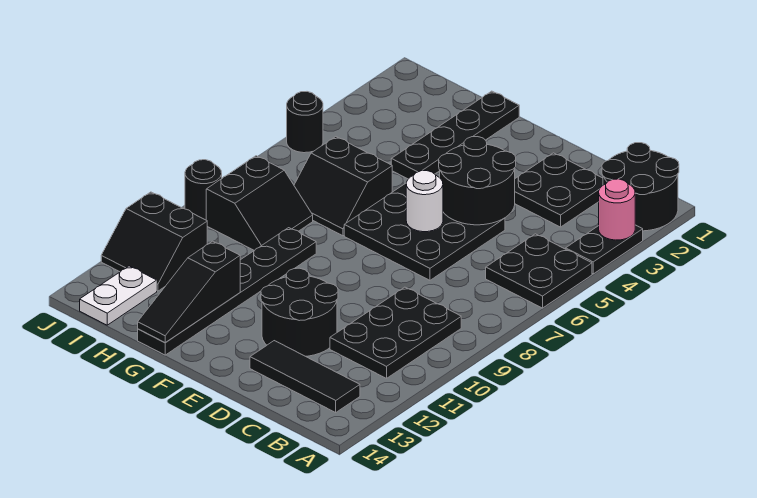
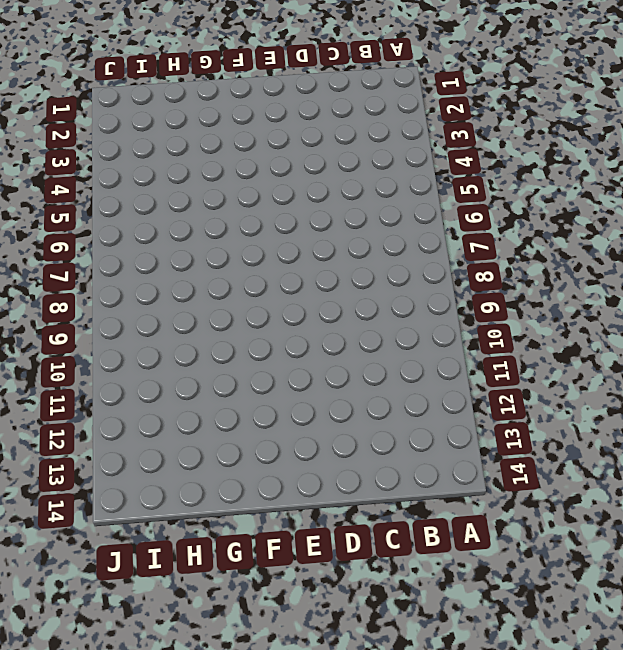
none -> black round brick A1:B2 level 1
none -> black plate A3:A4 level 1
none -> black plate A5:B6 level 1

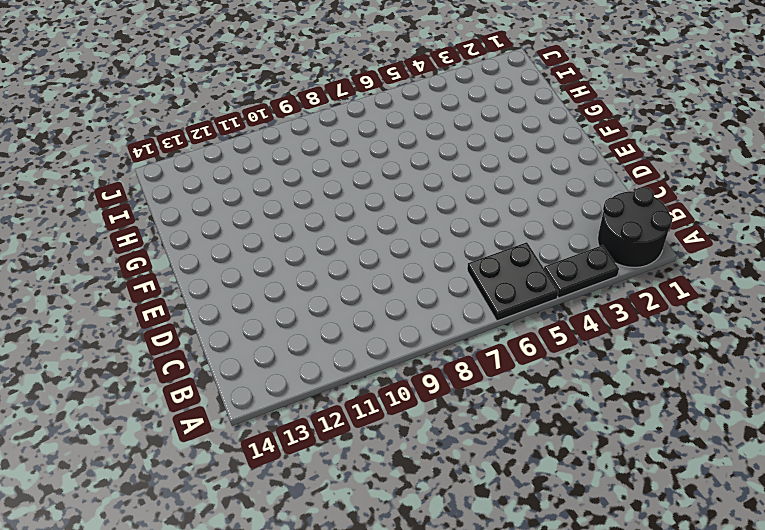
none -> black plate B9:C11 level 1
none -> black tile B13:D13 level 1
none -> black plate C2:D3 level 1

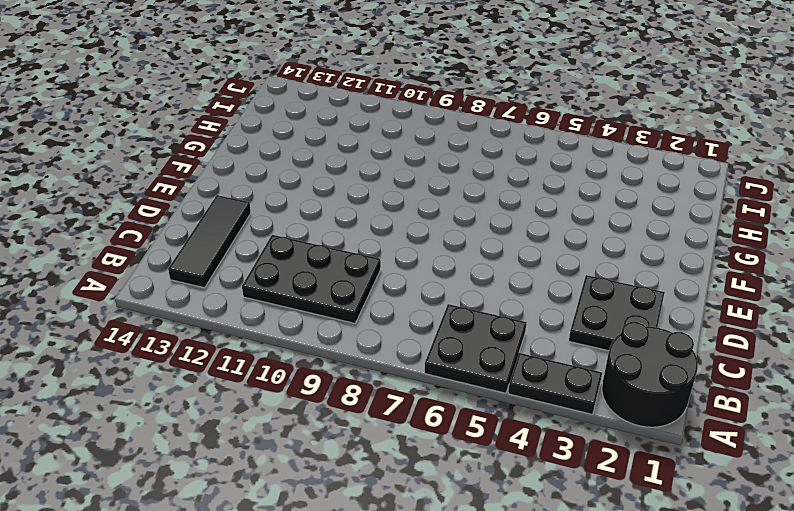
none -> black plate D5:F7 level 1
none -> black round brick D11:E12 level 1
none -> black plate G1:G4 level 1

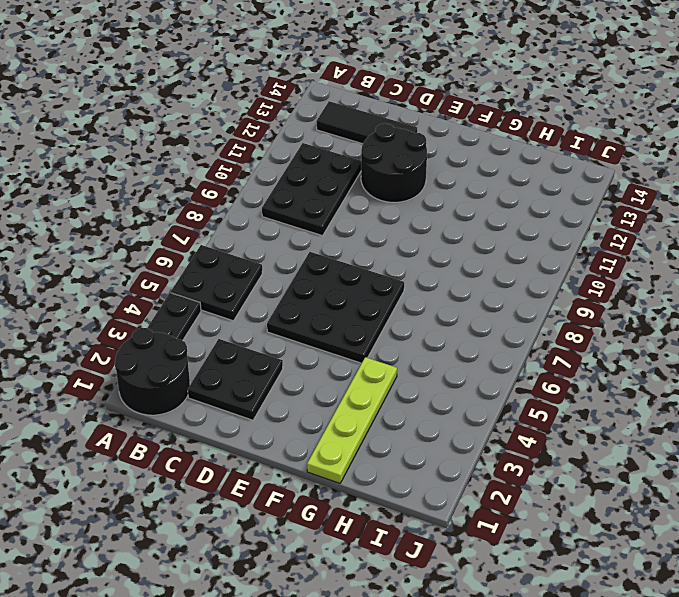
lime plate G1:G4 level 1 -> black plate G1:G4 level 1
none -> black slope G6:H7 level 1 top 6
none -> black plate G9:G14 level 1
none -> black slope H8:I9 level 1 top I

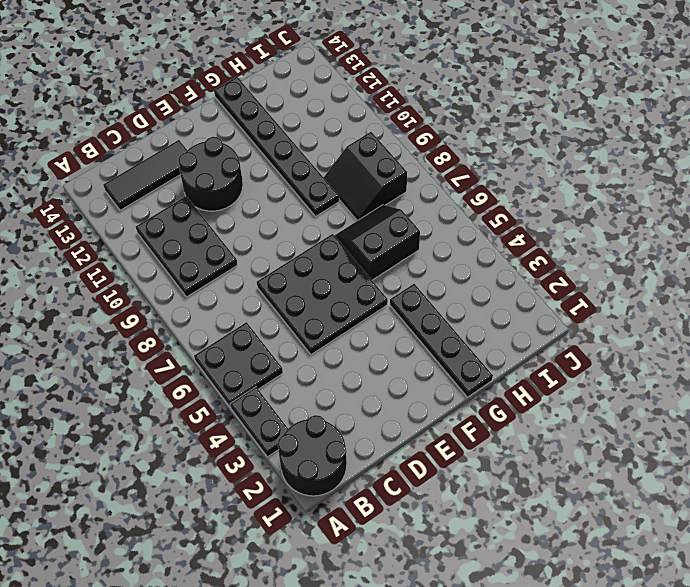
none -> black plate C2:D3 level 1
none -> black slope I11:J12 level 1 top 11
none -> white plate I13:I14 level 1

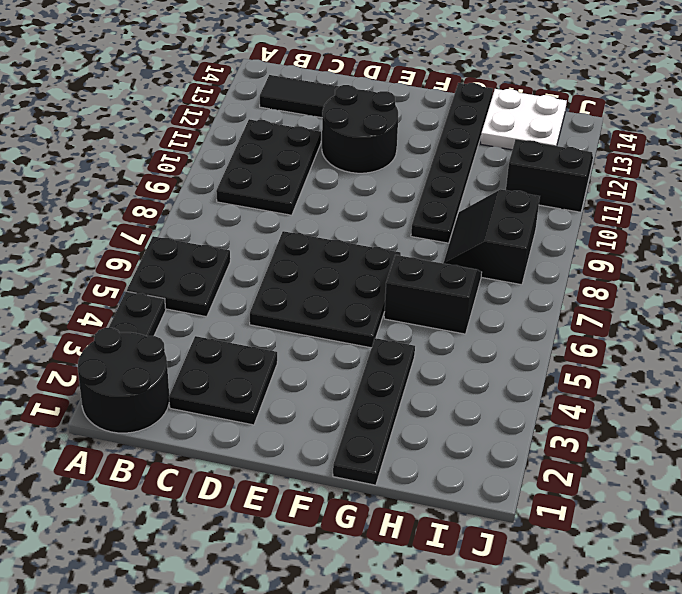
white plate H13:I14 level 1 -> white plate I13:I14 level 1
none -> black round brick J5 level 1
none -> black round brick J9 level 1
none -> pink round brick A3 level 2

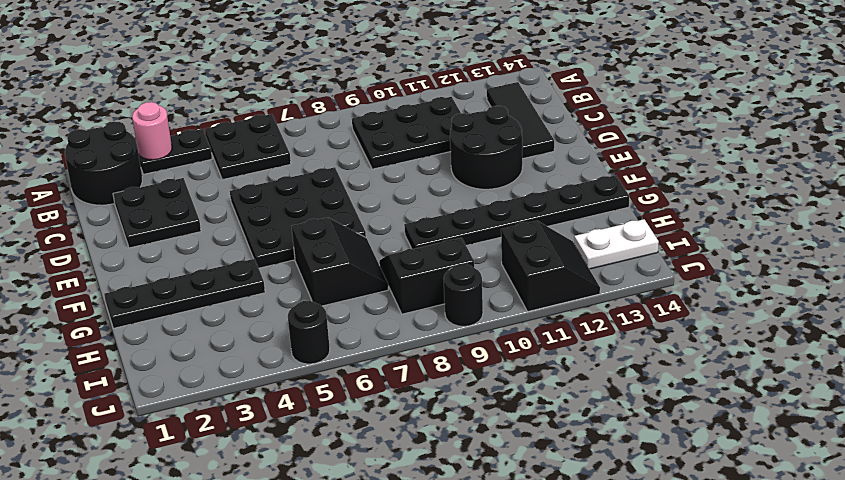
none -> black round brick D4:E5 level 2
none -> white round brick E6 level 2
none -> black slope G12:G14 level 2 top 12

